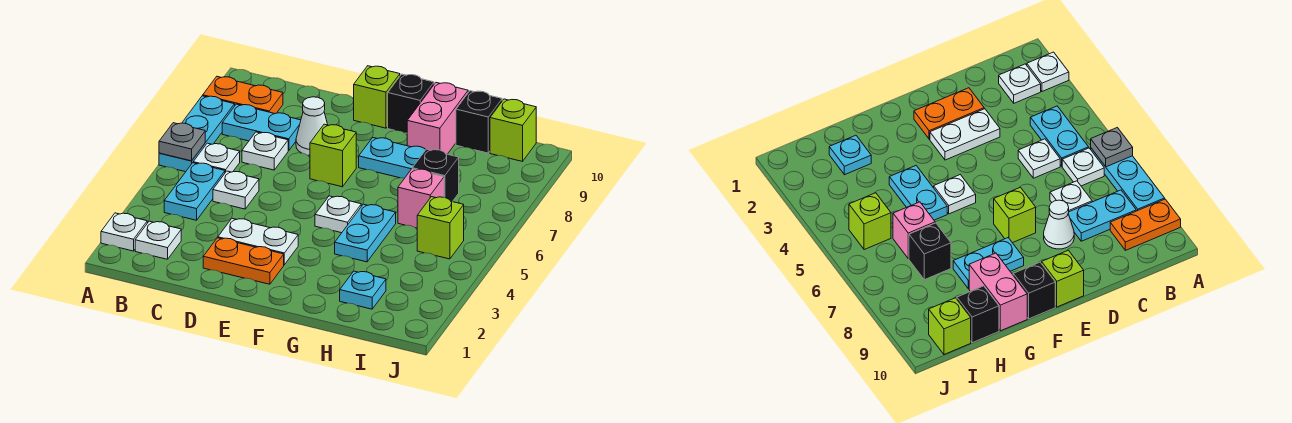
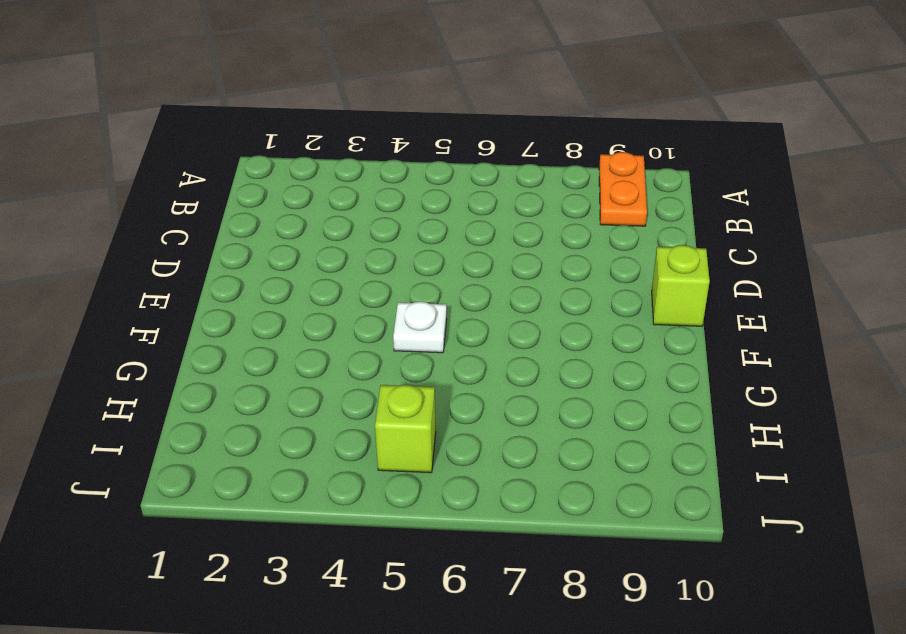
none -> white plate A2 level 1
none -> cyan plate A6:A8 level 1
none -> white plate B2 level 1

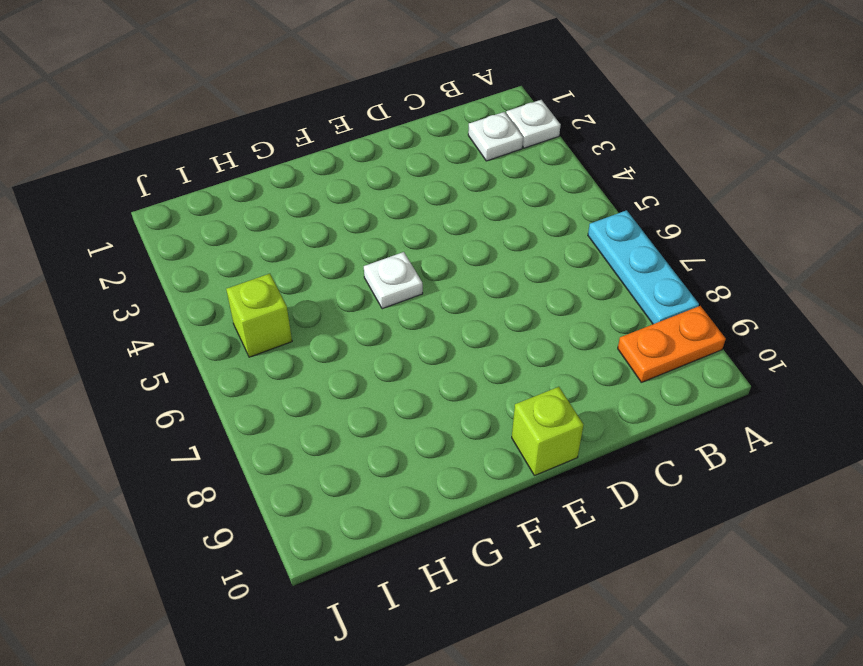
none -> cyan plate B4:B5 level 1
none -> white plate B6 level 1
none -> cyan plate B8:C8 level 1

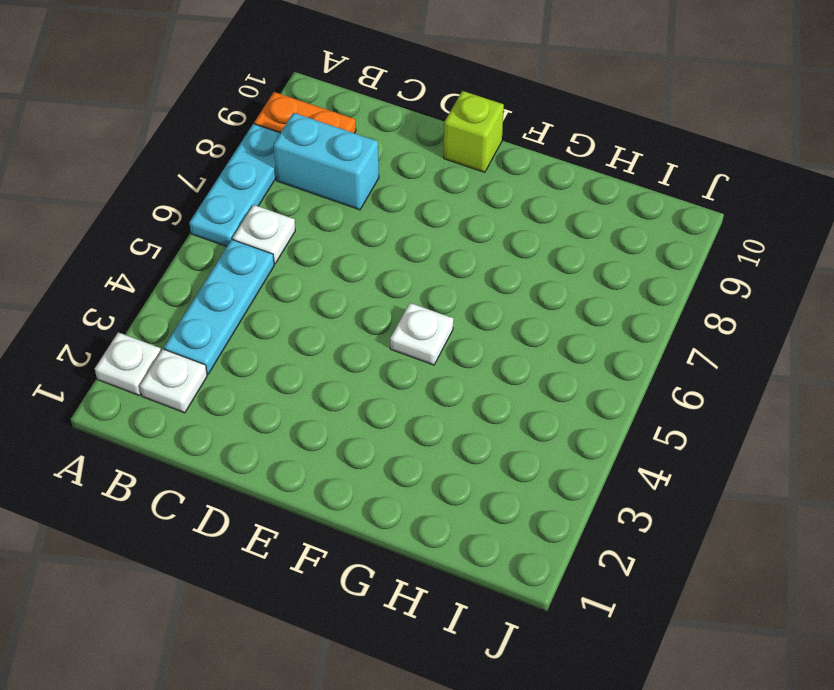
cyan plate B3:B5 level 1 -> cyan plate B4:B5 level 1
cyan brick B8:C8 level 1 -> cyan plate B8:C8 level 1
none -> white plate C5 level 1
none -> white plate C7 level 1
none -> orange plate D2:E2 level 1

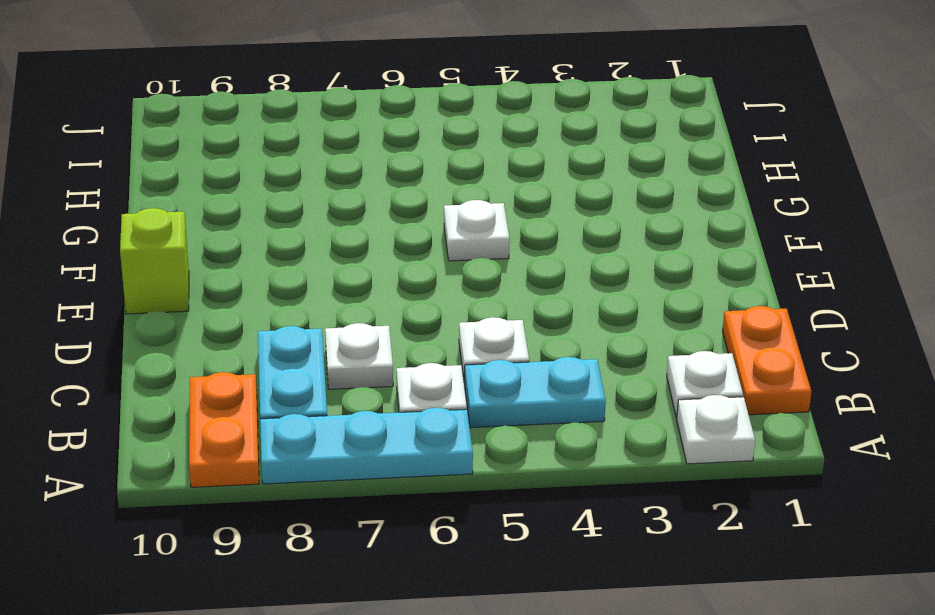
orange plate B1:C1 level 1 -> orange plate D2:E2 level 1
none -> white plate D3:E3 level 1
none -> white cone D8 level 1
none -> lime brick E7 level 1

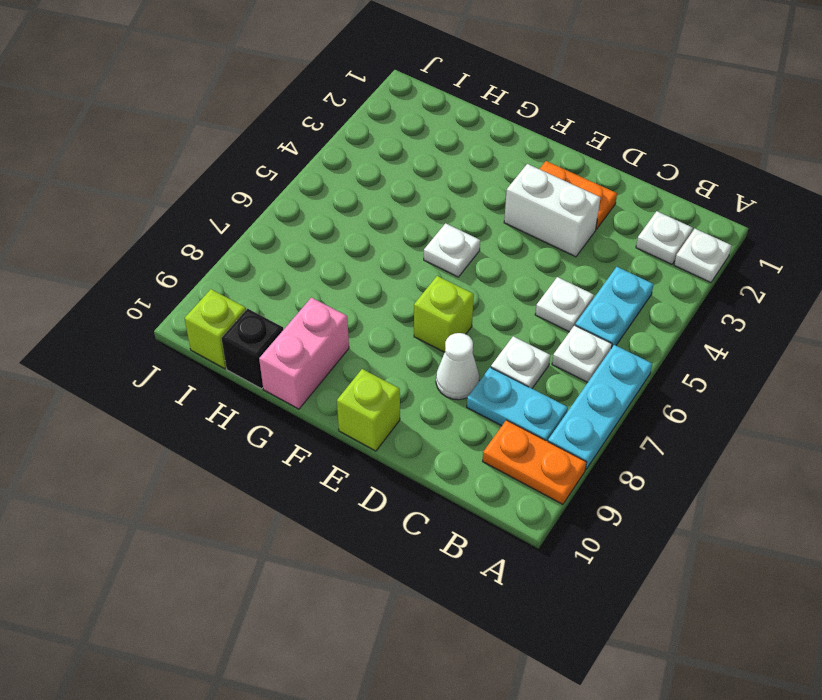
white brick D3:E3 level 1 -> white plate D3:E3 level 1
none -> cyan plate F8:G8 level 1
none -> black brick F10 level 1
none -> cyan plate G4:G5 level 1

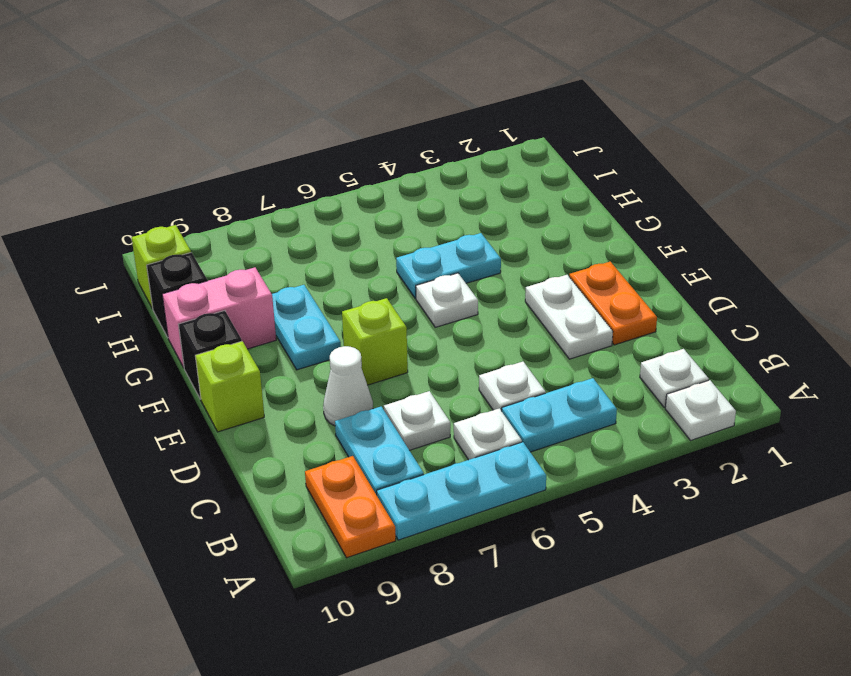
none -> cyan plate H2 level 1
none -> pink brick H6 level 1
none -> black brick H7 level 1

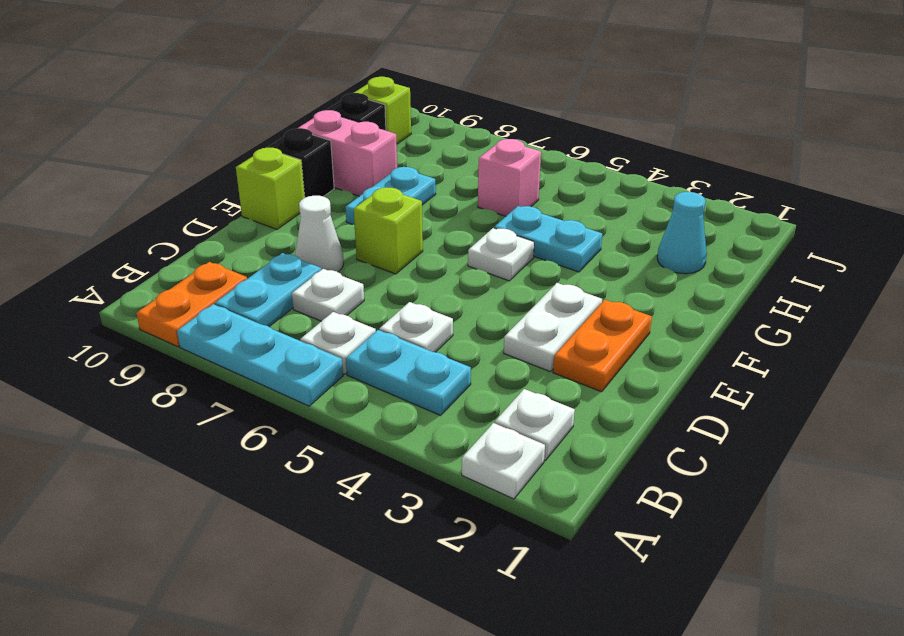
cyan cone H2 level 1 -> cyan plate H2 level 1
none -> black brick H7 level 1
none -> lime brick I5 level 1
none -> grey plate A6 level 2

